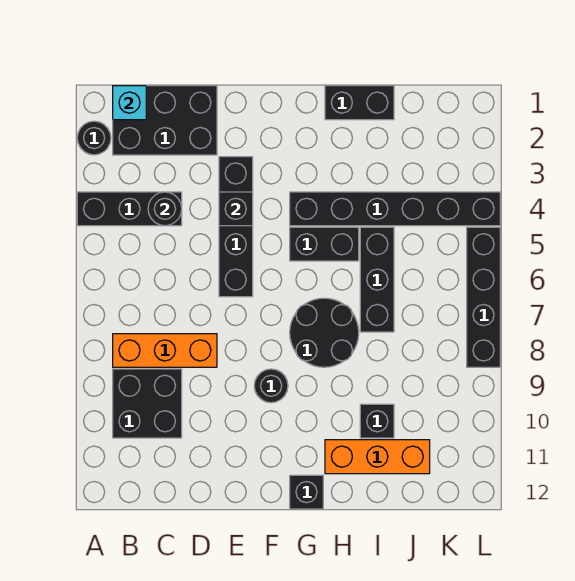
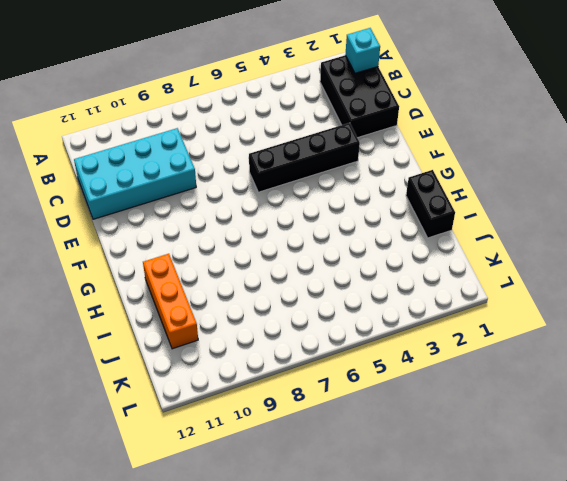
cyan brick C9:D12 level 1 -> black brick B9:C10 level 1
none -> black round brick A2 level 1
none -> black brick A4:C4 level 1
none -> orange brick B8:D8 level 1

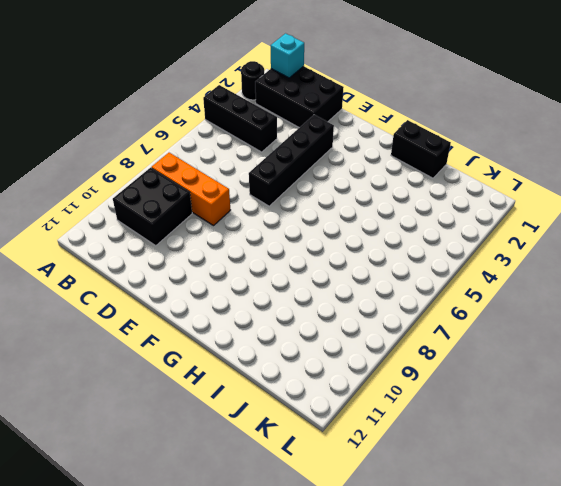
none -> black round brick F9 level 1
none -> black brick G4:L4 level 1
none -> black brick G5:H5 level 1

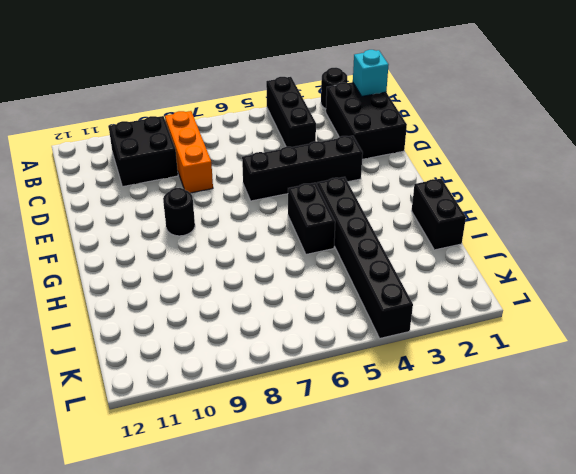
none -> black round brick G7:H8 level 1
none -> black brick G12 level 1
none -> orange brick H11:J11 level 1

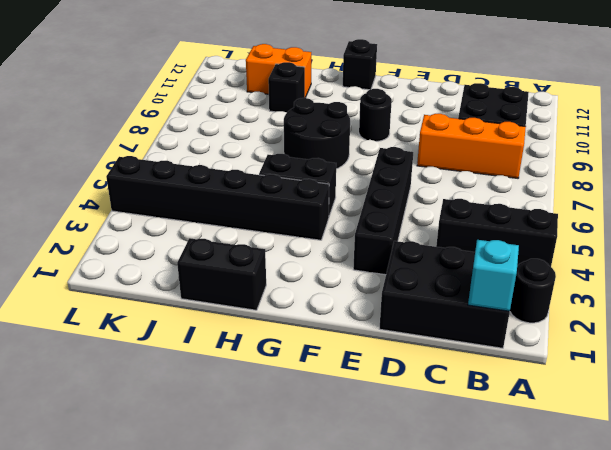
orange brick I11:J11 level 1 -> orange brick H11:J11 level 1
none -> black brick I5:I7 level 1
none -> black brick L5:L8 level 1
none -> black round brick C4 level 2

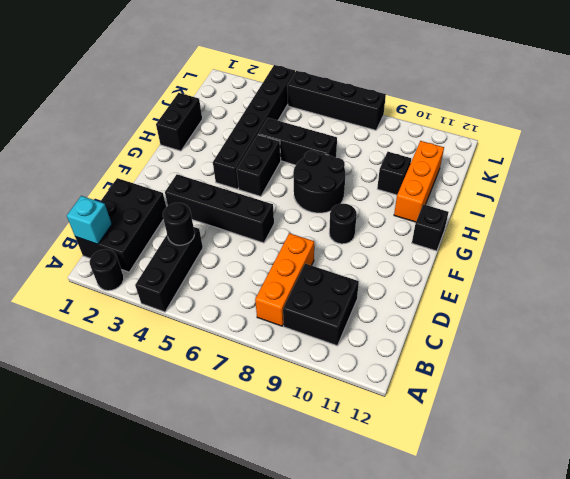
none -> black brick E4 level 2

